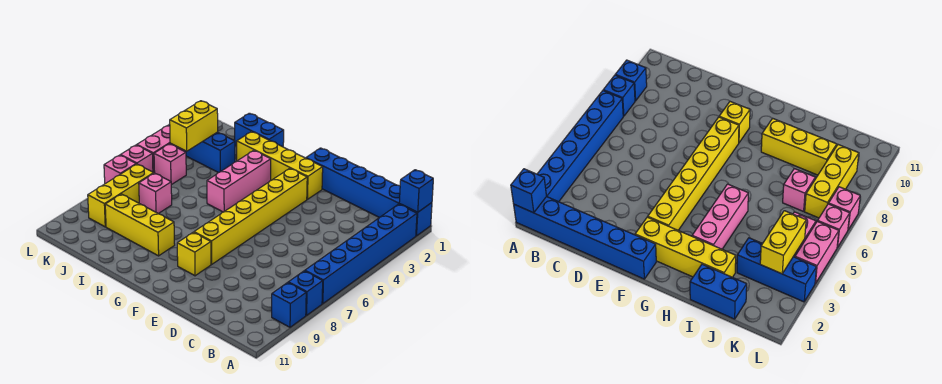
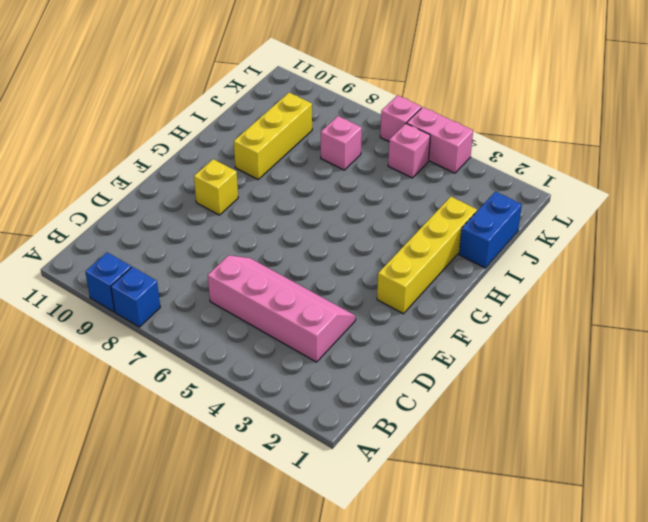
pink slope C3:D6 level 1 top C -> none
none -> blue brick A1:F1 level 1
none -> blue brick A2:A7 level 1
none -> yellow brick F3:F8 level 1

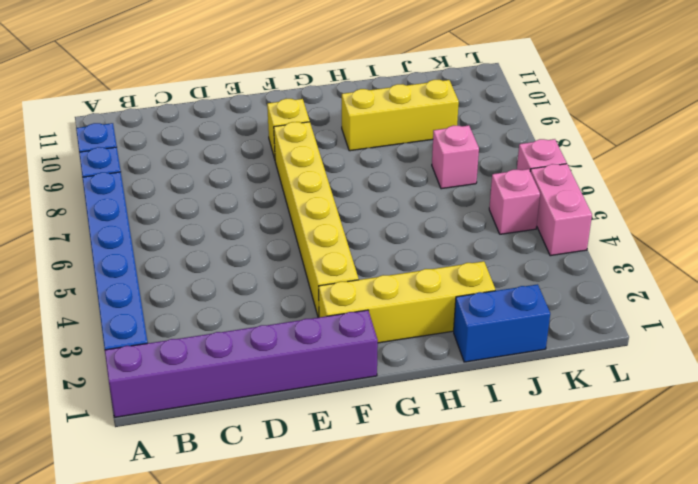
purple brick A1:F1 level 1 -> blue brick A1:F1 level 1
none -> pink brick H3:H5 level 1
none -> blue brick J3:L3 level 1
none -> yellow brick K7:K9 level 1

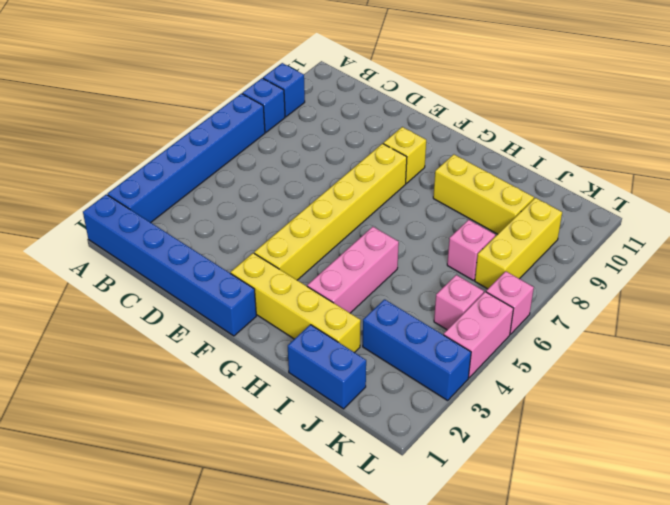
none -> pink brick L7 level 1
none -> blue brick A1 level 2
none -> yellow brick K3:K4 level 2

